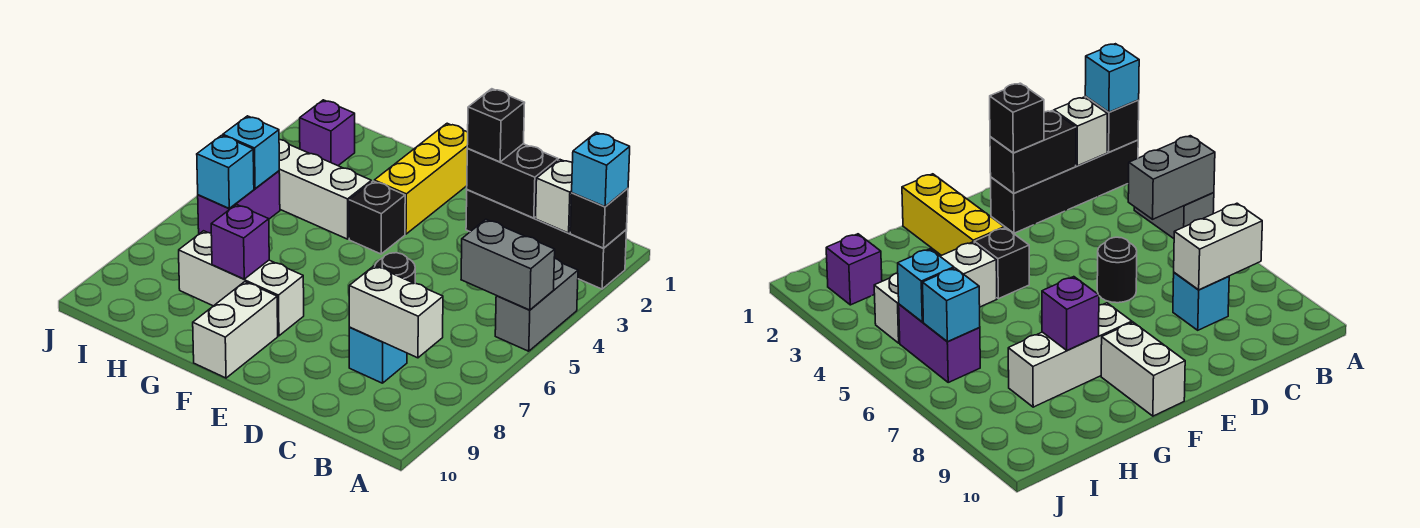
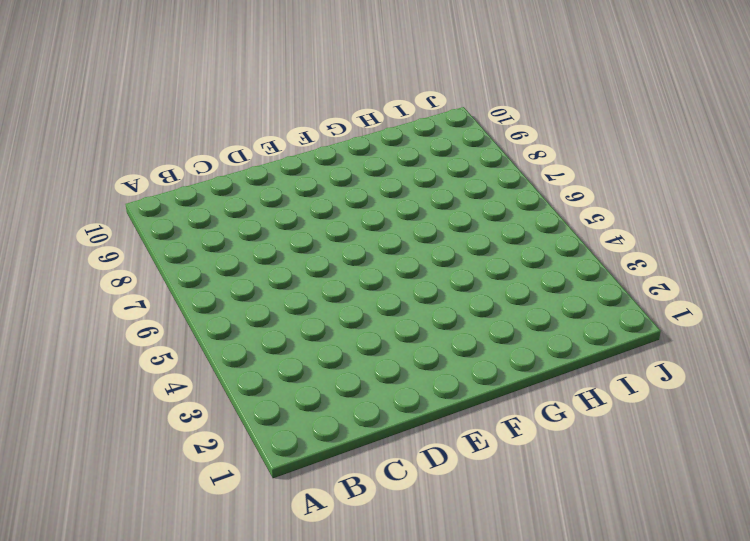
none -> black brick A2:D2 level 1
none -> grey brick A4:A5 level 1
none -> cyan brick C8 level 1

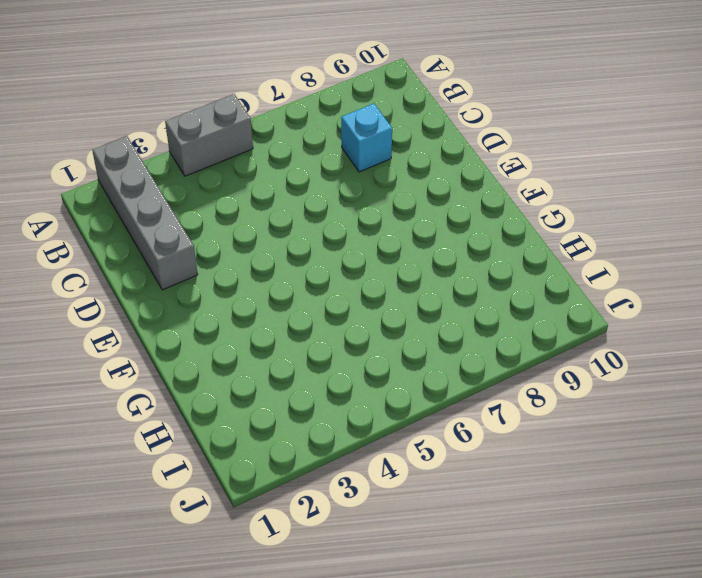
grey brick A2:D2 level 1 -> black brick A2:D2 level 1
none -> black round brick D6 level 1
none -> yellow brick F1:F3 level 1
none -> black brick F4 level 1

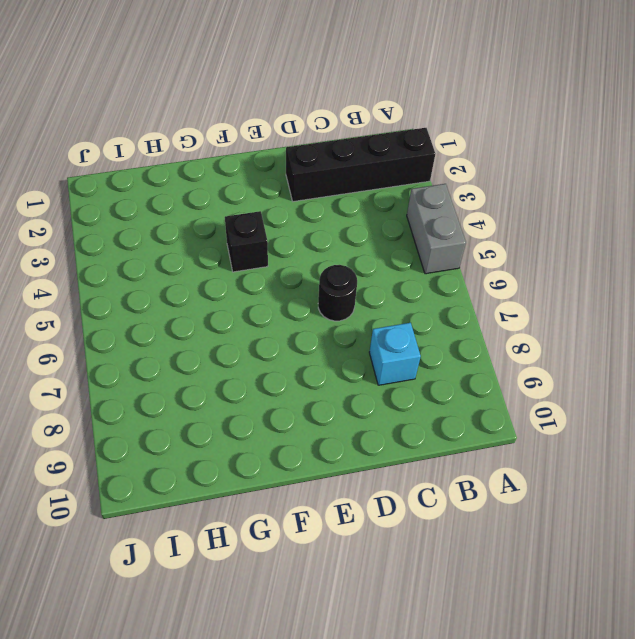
none -> yellow brick F1:F3 level 1
none -> white brick F8:H8 level 1
none -> white brick F9:F10 level 1

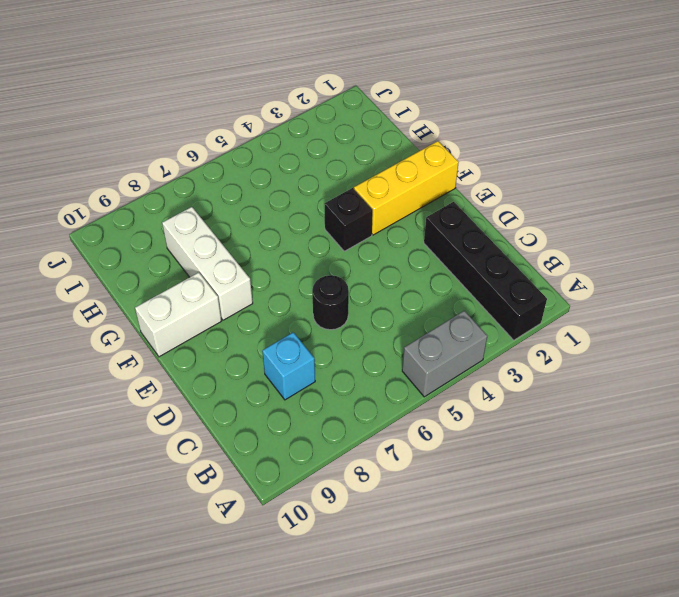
none -> white brick G4:I4 level 1
none -> purple brick I2 level 1
none -> purple brick I5:I6 level 1

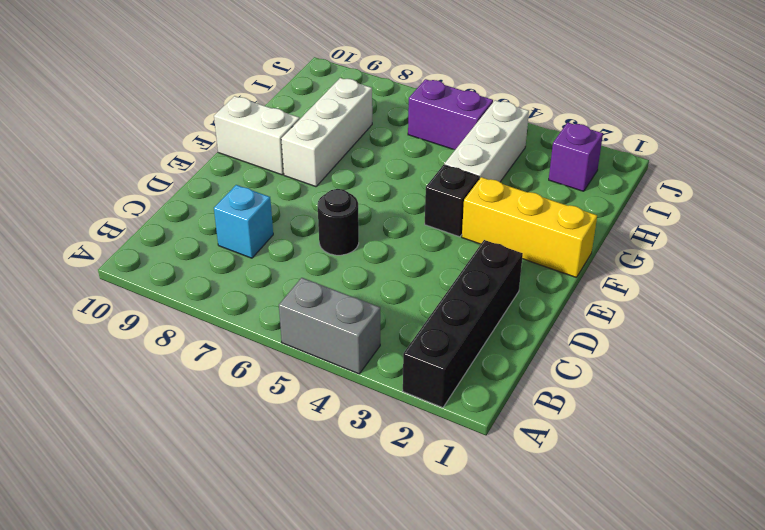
none -> black brick A2 level 2
none -> grey brick A5:B5 level 2
none -> white brick B2 level 2

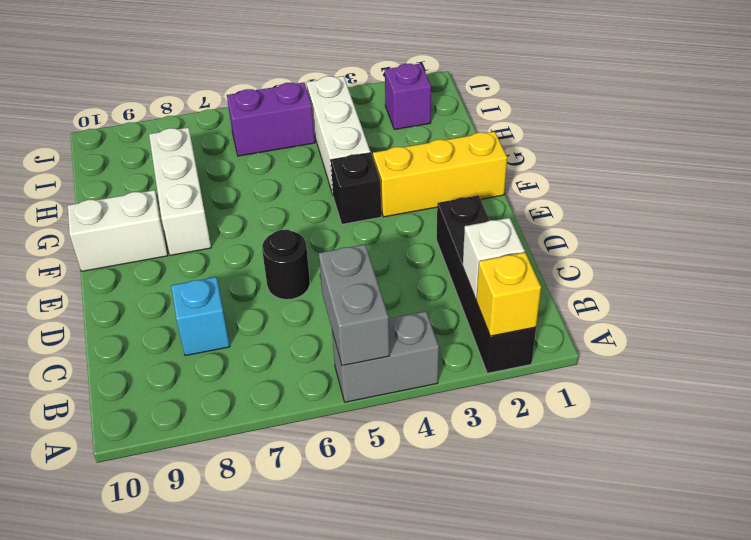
yellow brick A2 level 2 -> black brick A2 level 2
none -> white brick B8:C8 level 2
none -> black brick C2:D2 level 2
none -> purple brick G8 level 2

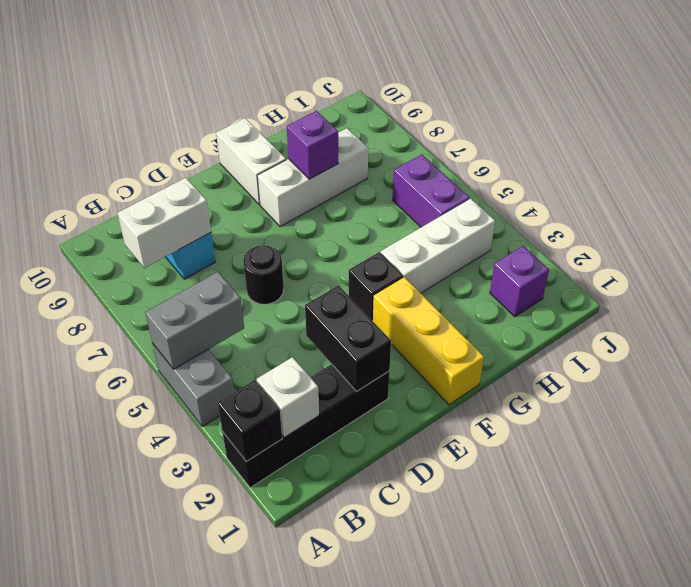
black brick D2:D3 level 2 -> black brick C2:D2 level 2
none -> cyan brick I5 level 2
none -> cyan brick I6 level 2
none -> cyan brick A2 level 3

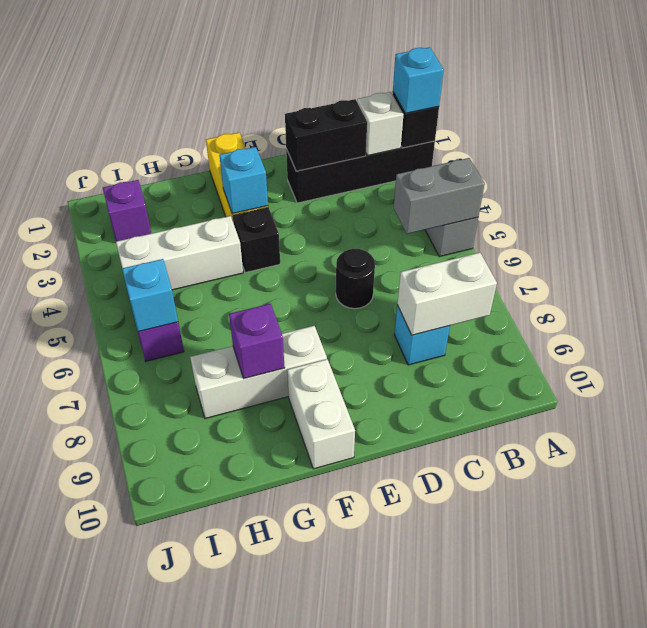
cyan brick F3 level 2 -> cyan brick I5 level 2
none -> black brick D2 level 3

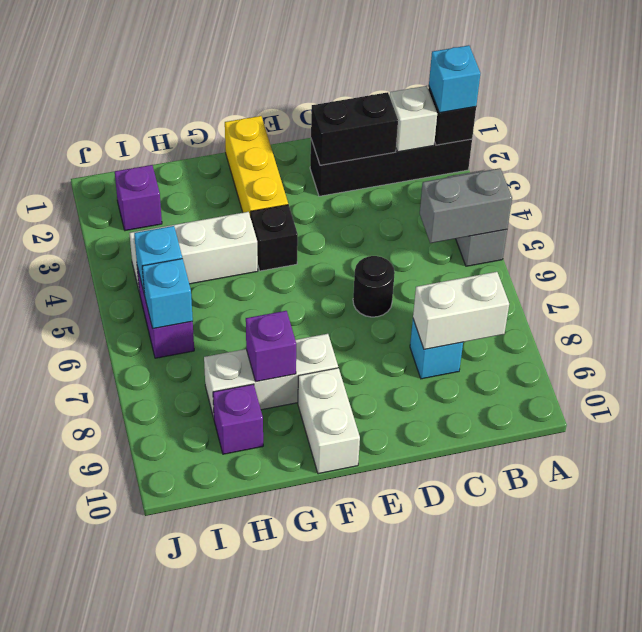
purple brick H9 level 1 -> none
none -> black brick D2 level 3

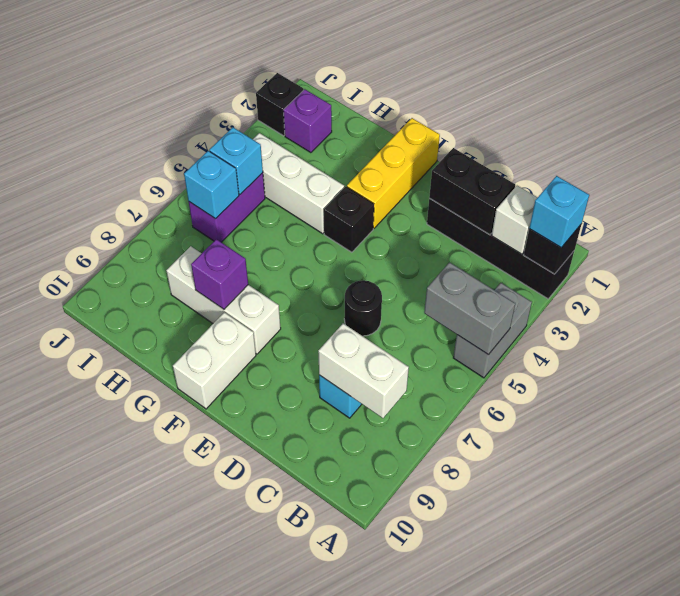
black brick J2 level 1 -> black brick D2 level 3

